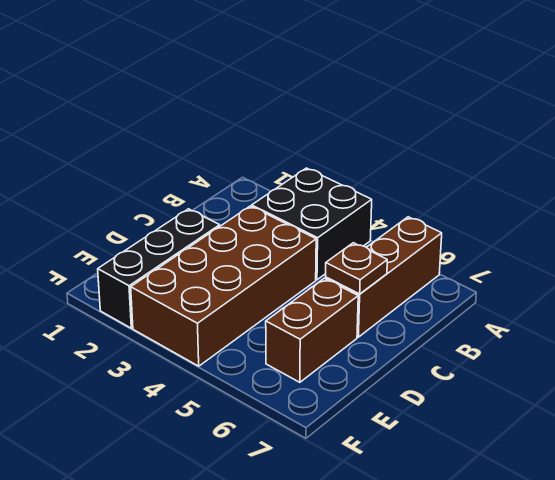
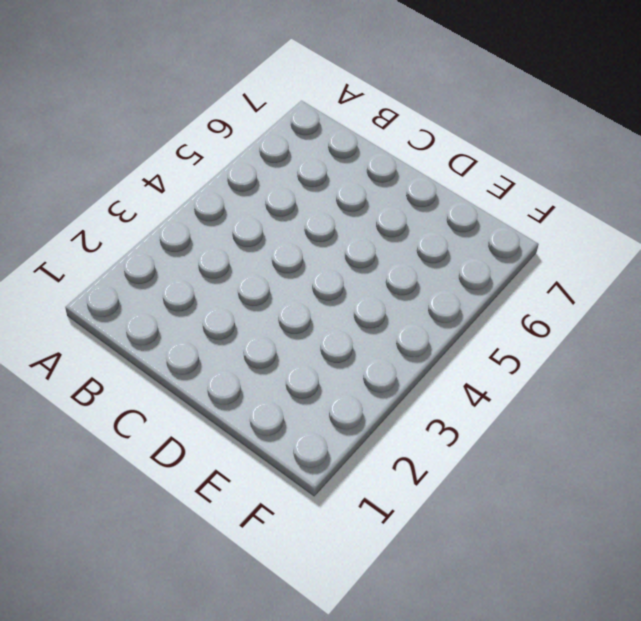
none -> black brick A3:B4 level 1
none -> brown brick A6:C6 level 1

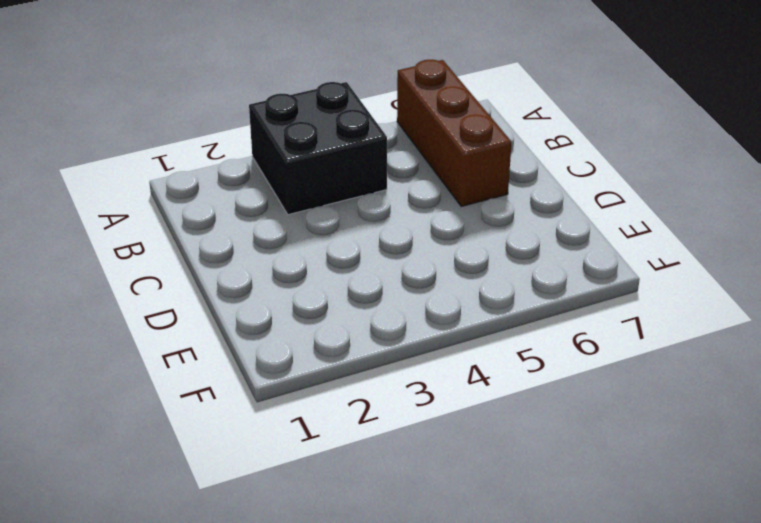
none -> brown brick C3:F4 level 1
none -> black brick D2:F2 level 1

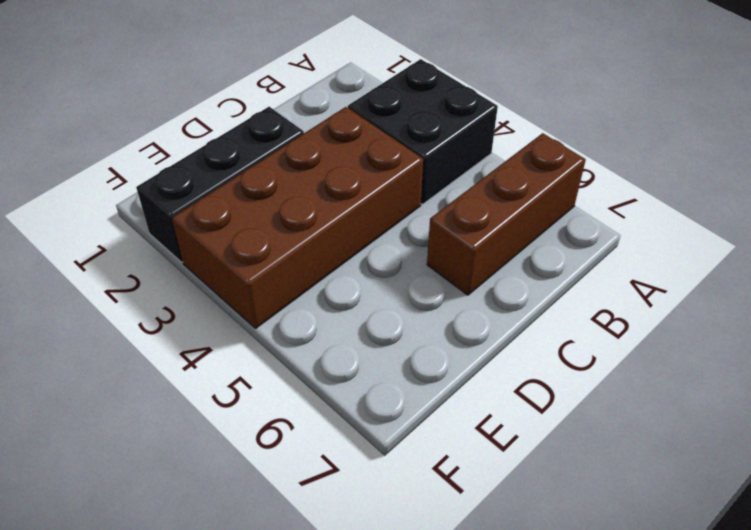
none -> brown brick D6:E6 level 1
none -> brown plate C6 level 2

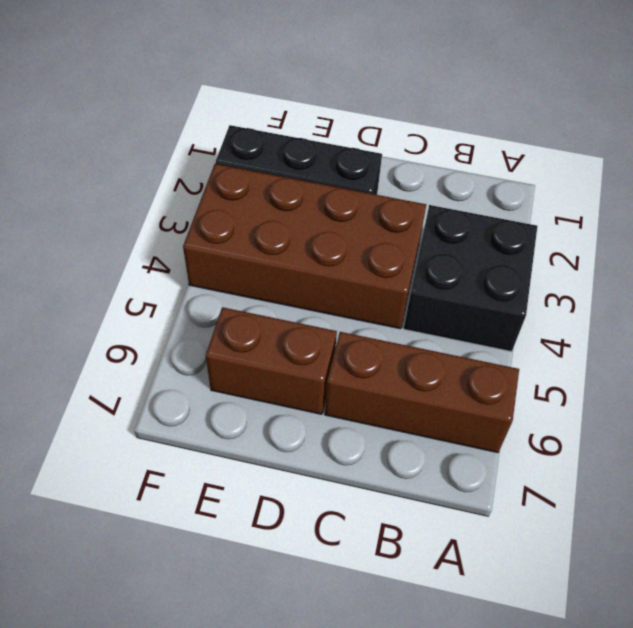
none -> brown plate C6 level 2

